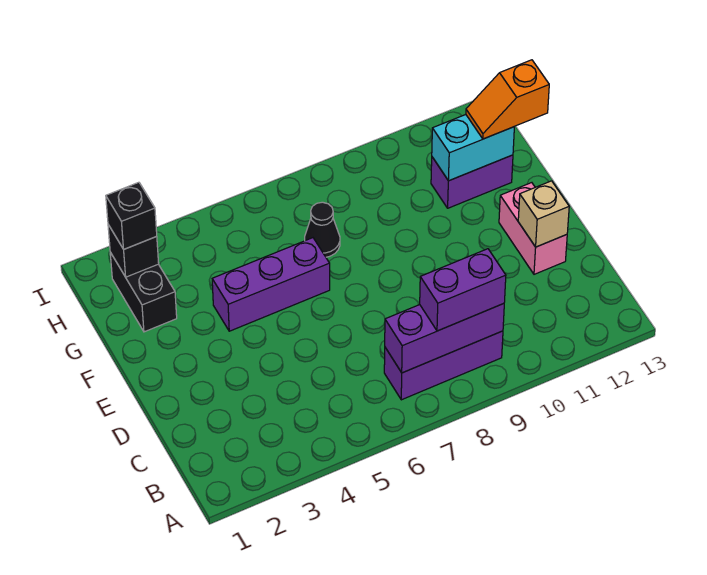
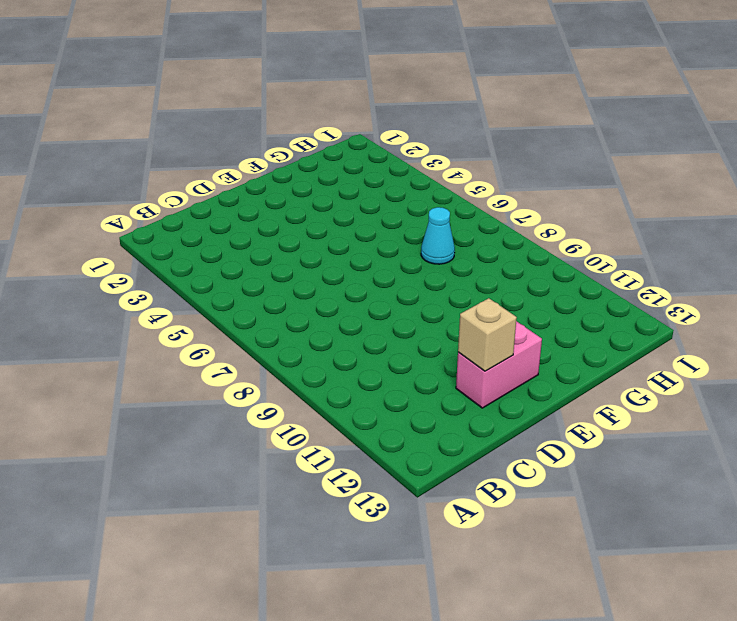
cyan cone G7 level 1 -> black cone G7 level 1
none -> purple brick B7:B9 level 1
none -> purple brick F4:F6 level 1
none -> black brick G2:H2 level 1

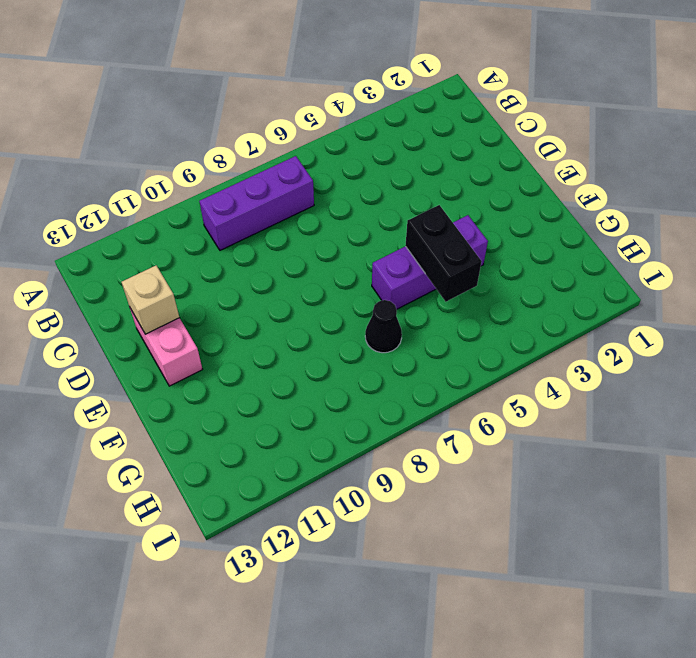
black brick F5:G5 level 2 -> black brick G2:H2 level 1
none -> purple brick G11:G12 level 1
none -> purple brick B7:B9 level 2
none -> cyan brick G11:G12 level 2

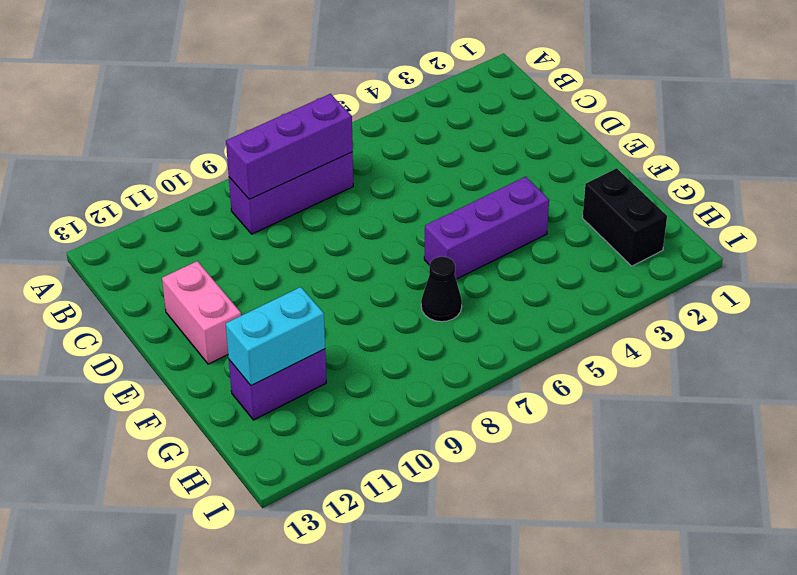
none -> tan brick D12 level 2
none -> black brick H2 level 2
none -> purple brick B8:B9 level 3

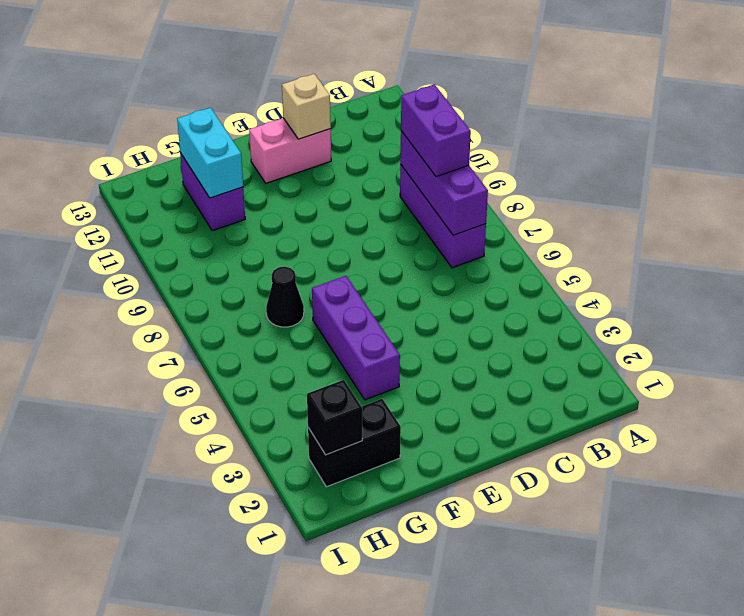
none -> orange slope G12:G13 level 3 top 13
none -> black brick H2 level 3

